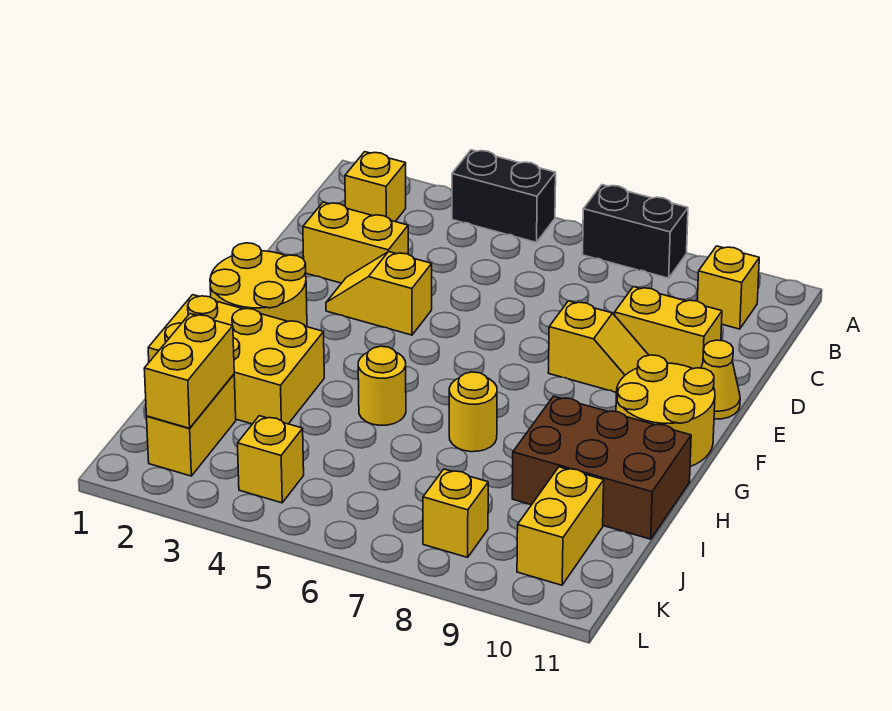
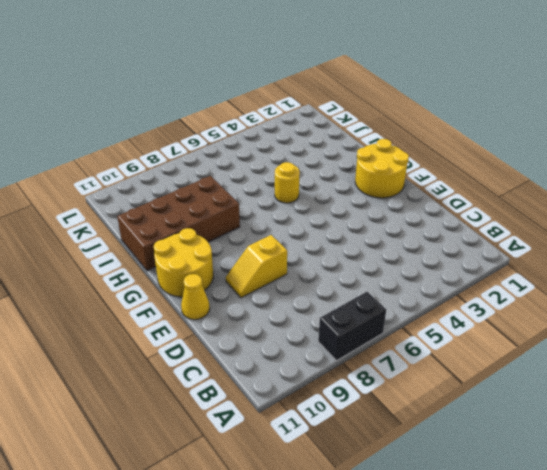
brown brick H8:I11 level 1 -> brown brick H9:I11 level 1
none -> black brick A4:A5 level 1
none -> yellow brick B2 level 1
none -> yellow brick B10 level 1

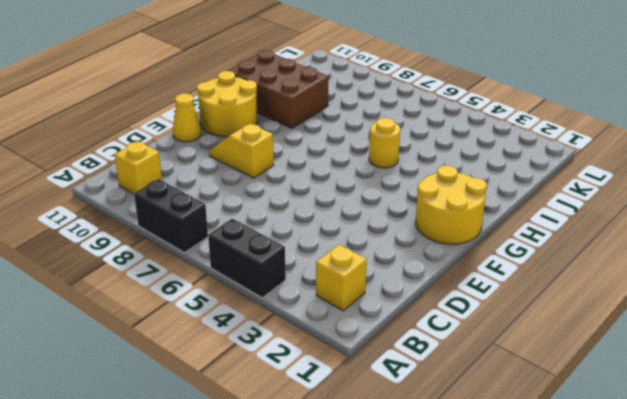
none -> yellow brick D2:D3 level 1
none -> yellow brick D9:D10 level 1
none -> yellow slope E3:E4 level 1 top 4

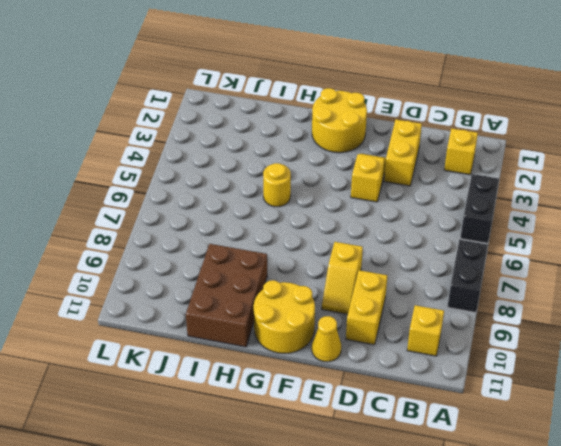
none -> yellow brick H1:I3 level 1
none -> yellow round brick H7 level 1
none -> yellow brick J2:K2 level 1

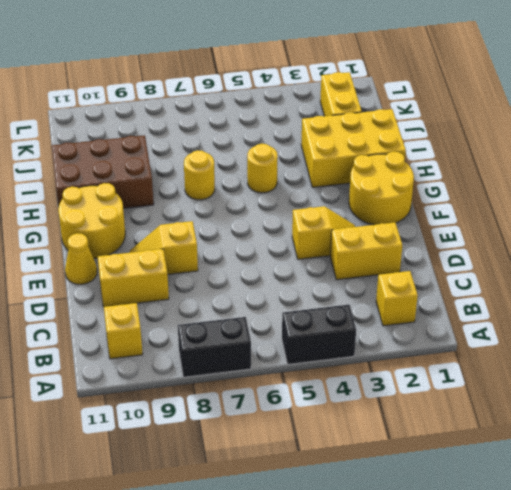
none -> yellow brick J10:K10 level 1
none -> yellow brick K4 level 1
none -> yellow brick K8 level 1

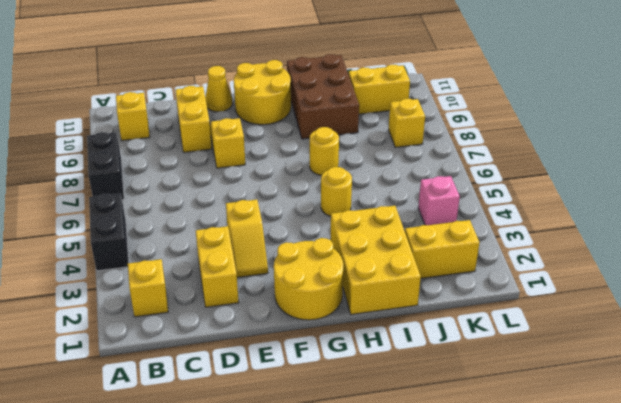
pink brick K4 level 1 -> yellow brick K4 level 1
none -> yellow brick J2:K2 level 2

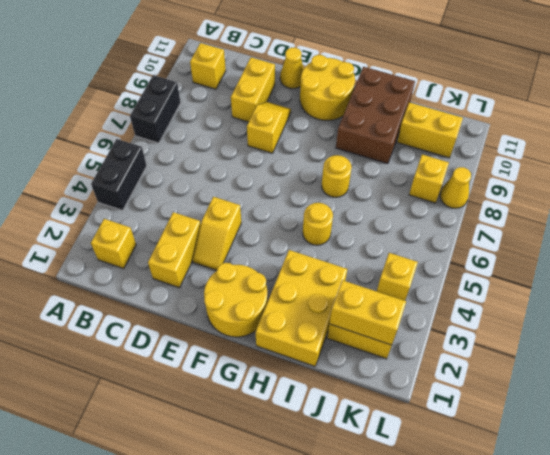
yellow cone L8 level 1 -> none

